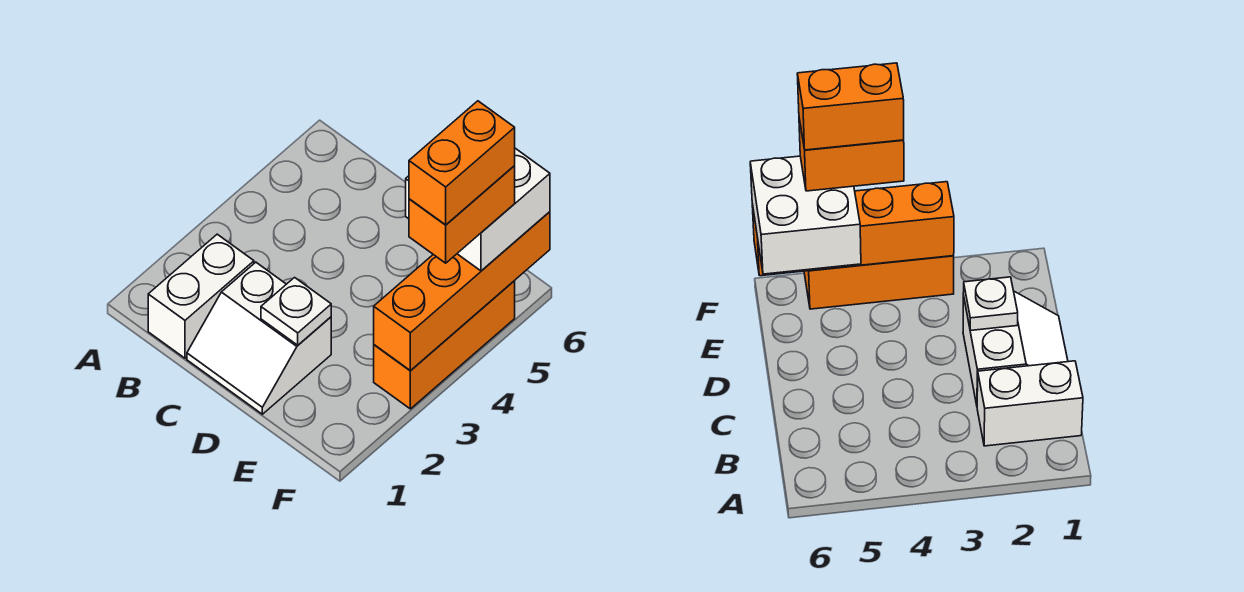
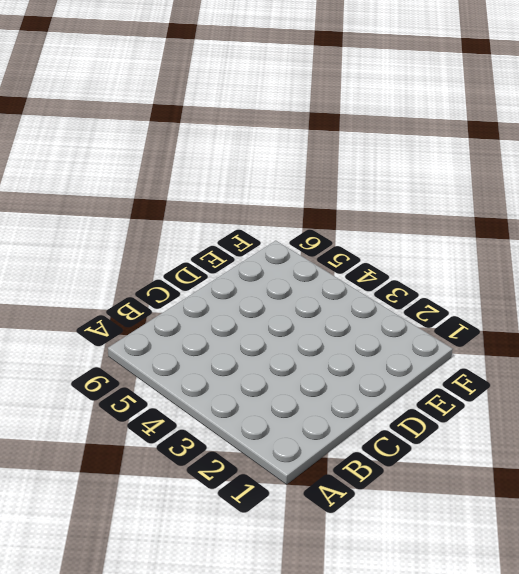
none -> white brick B1:B2 level 1
none -> white slope C1:D2 level 1 top 2

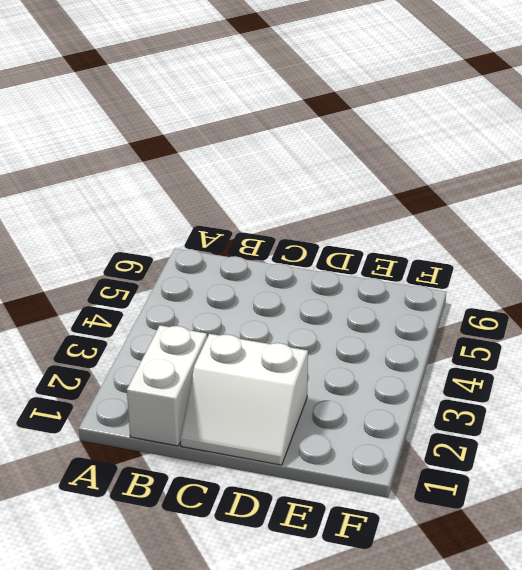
none -> orange brick F3:F5 level 1
none -> white plate D2 level 2

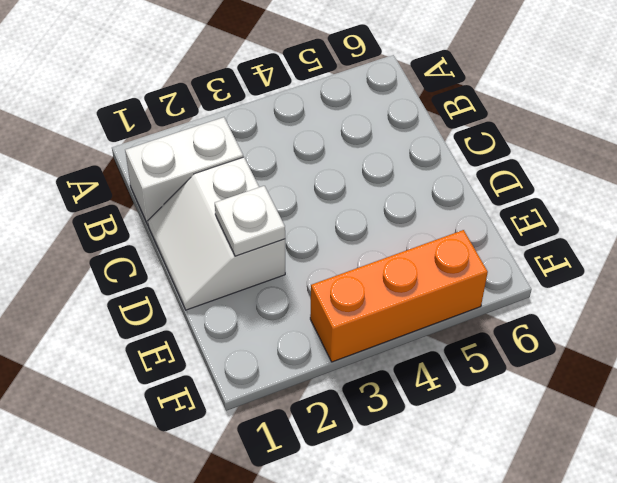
none -> orange brick F3:F6 level 2
none -> white brick E5:F6 level 3

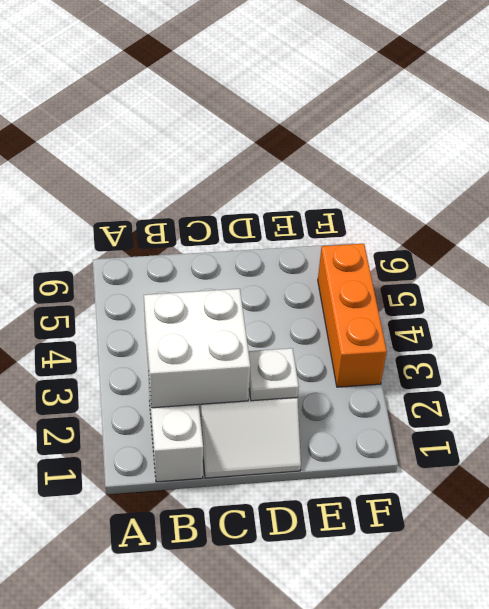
white brick B2:C3 level 2 -> white brick E5:F6 level 3
none -> orange brick F3:F6 level 2
none -> orange brick F4:F5 level 4

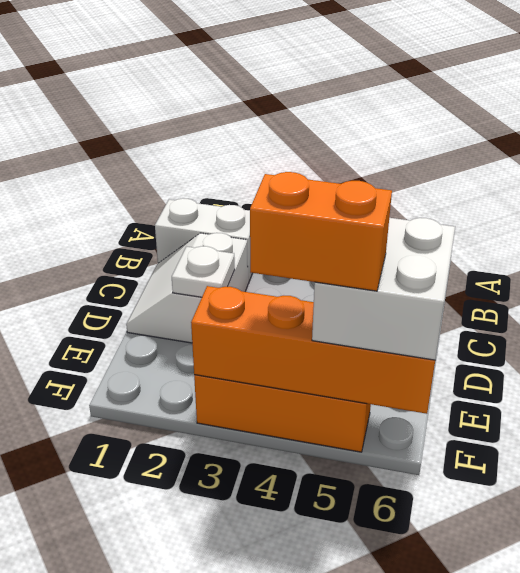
none -> orange brick F4:F5 level 5

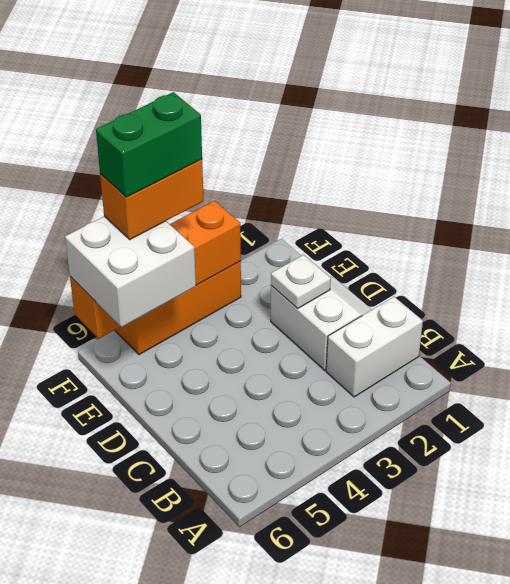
green brick F4:F5 level 5 -> orange brick F4:F5 level 5

